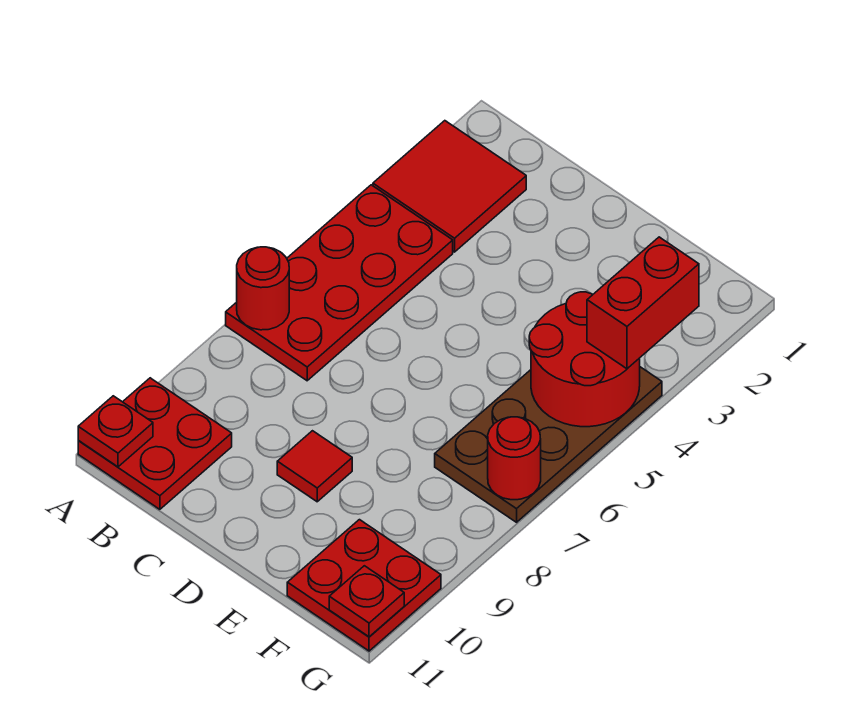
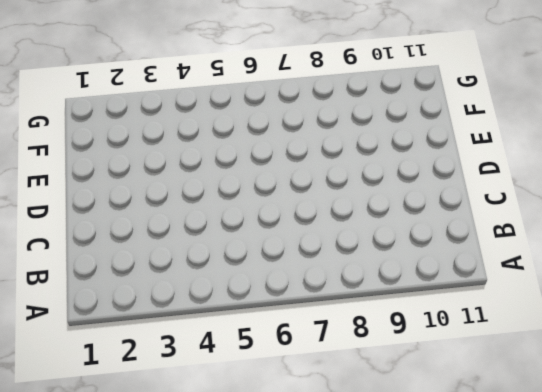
none -> red tile A2:B3 level 1
none -> red plate A4:B7 level 1
none -> red plate A10:B11 level 1

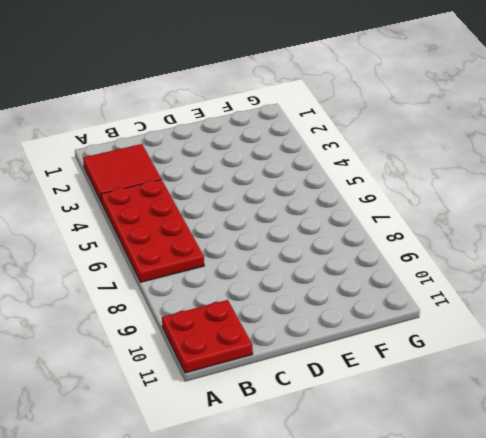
none -> red tile D9 level 1
none -> brown plate F4:G7 level 1
none -> red plate F10:G11 level 1

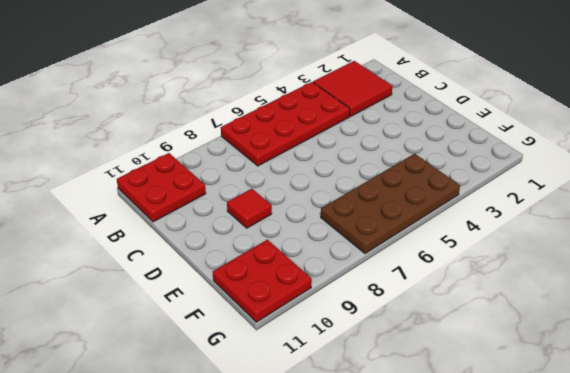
none -> red round brick A7 level 2
none -> red plate A11 level 2
none -> red round brick F4:G5 level 2

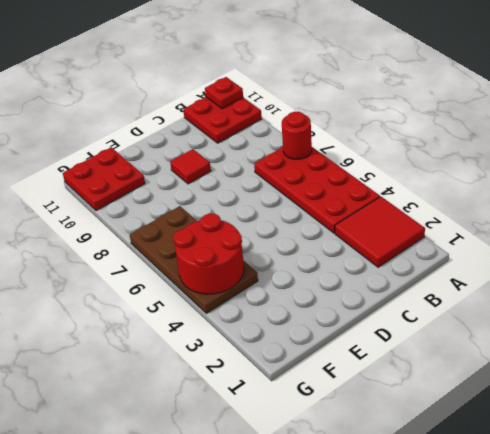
none -> red round brick G7 level 2
none -> red plate G11 level 2
none -> red brick G3:G4 level 3

